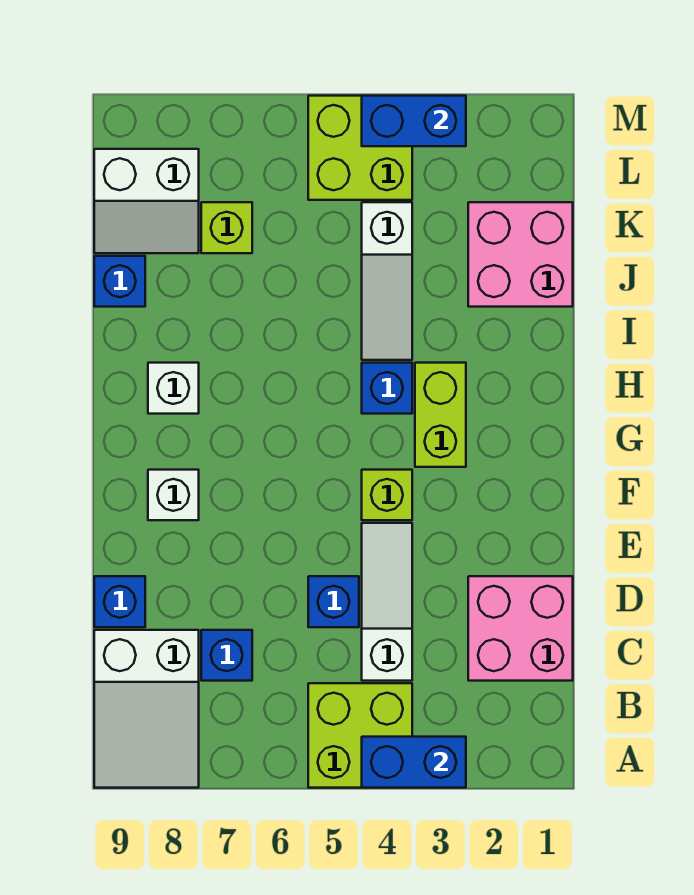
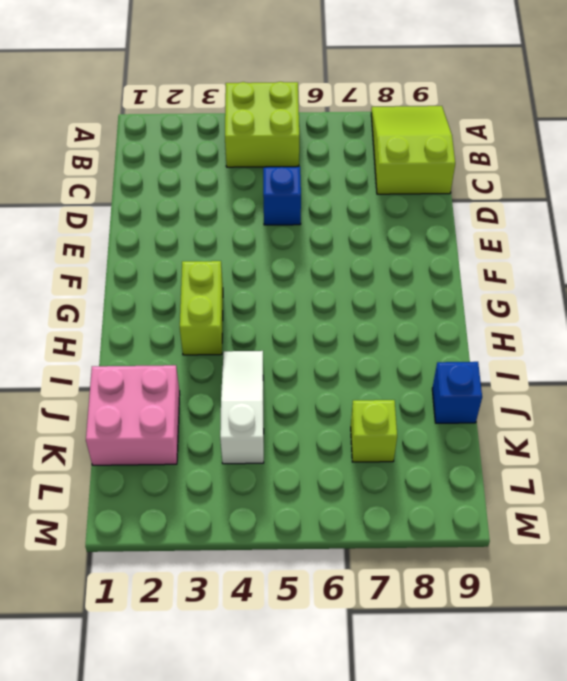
lime slope A8:C9 level 1 top C -> white slope A8:C9 level 1 top C
none -> pink brick C1:D2 level 1
none -> white slope C4:E4 level 1 top C
none -> blue brick C7 level 1

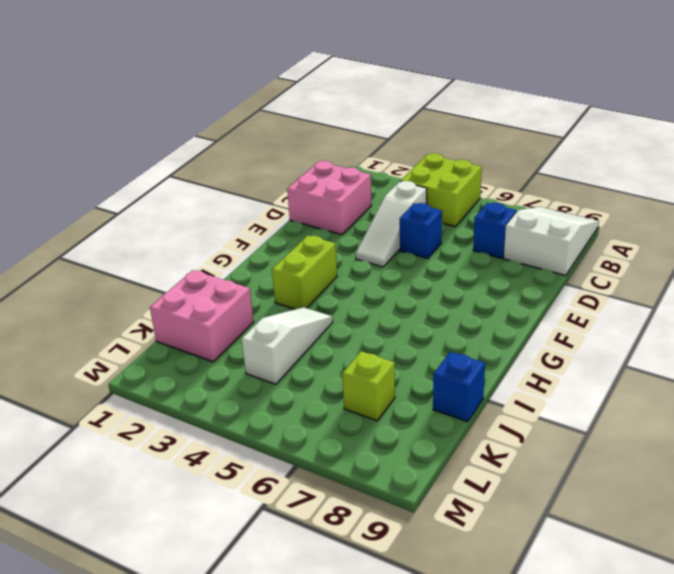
none -> blue brick D9 level 1
none -> lime brick F4 level 1
none -> white brick F8 level 1

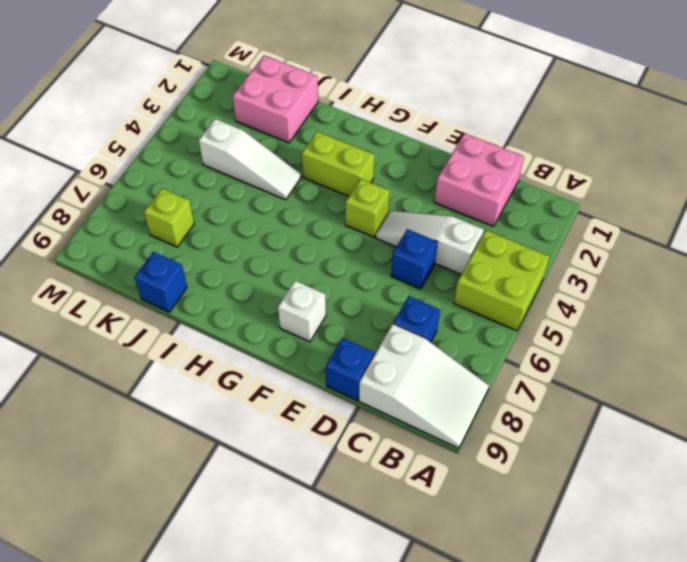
none -> blue brick H4 level 1
none -> white brick H8 level 1
none -> white slope K8:L9 level 1 top L

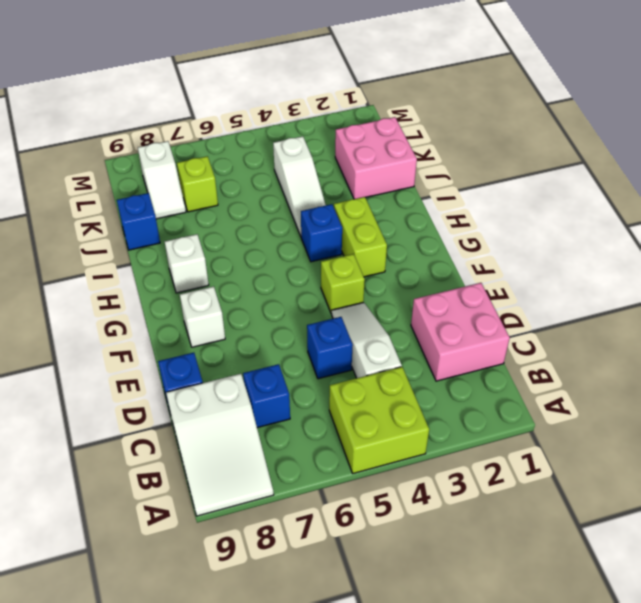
white slope K8:L8 level 1 top L -> white slope K8:L9 level 1 top L
none -> lime brick L4:M5 level 1
none -> blue brick A3:A4 level 2
none -> blue brick M3:M4 level 2

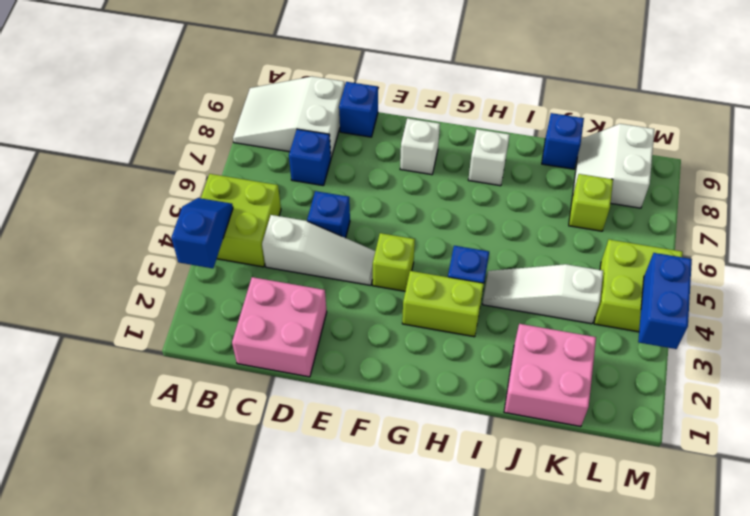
blue slope A3:A4 level 2 top 3 -> blue brick A3:A4 level 2

